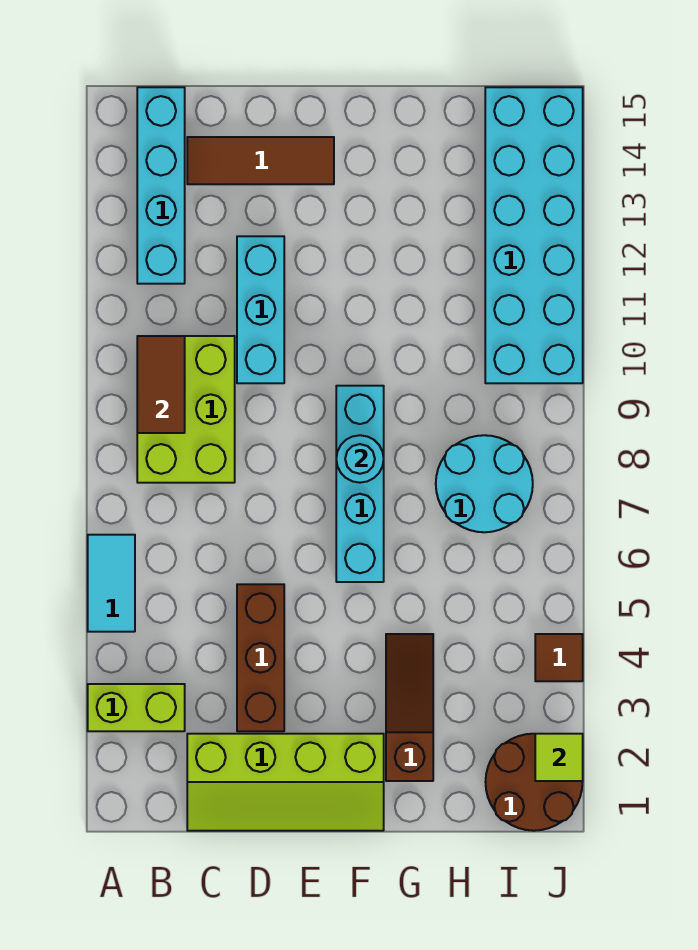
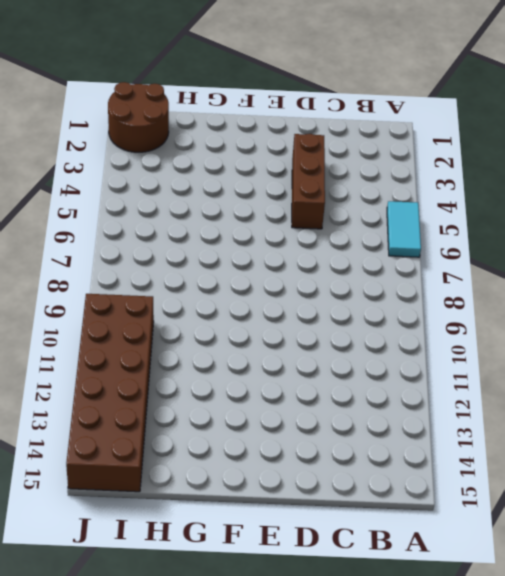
brown brick I10:J15 level 1 -> cyan brick I10:J15 level 1
none -> lime brick A3:B3 level 1
none -> lime brick B8:C10 level 1
none -> cyan brick B12:B15 level 1

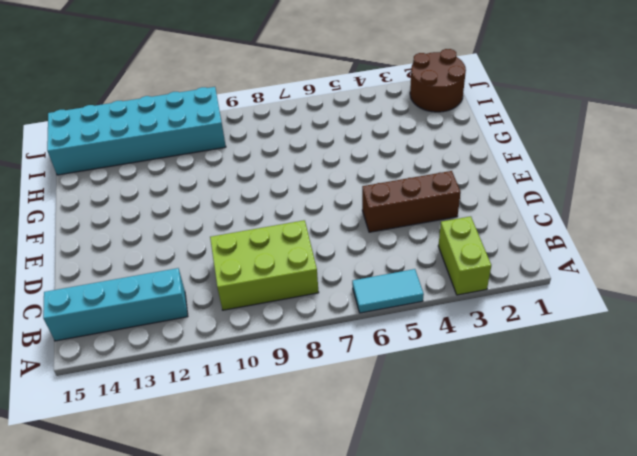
none -> lime slope C1:F2 level 1 top 2
none -> brown tile C14:E14 level 1
none -> cyan brick D10:D12 level 1

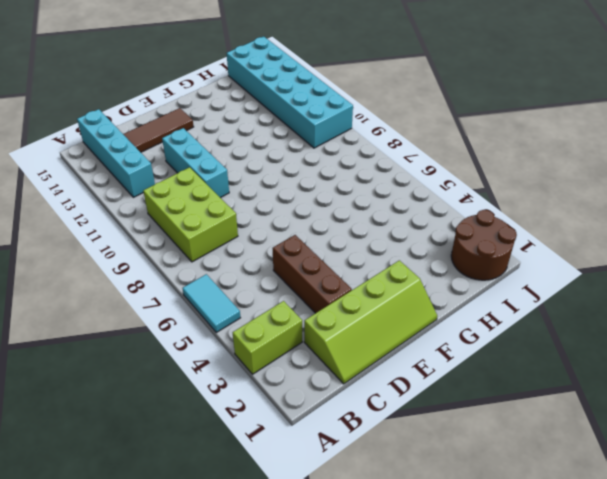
none -> cyan brick F6:F9 level 1
none -> brown slope G2:G4 level 1 top 2
none -> cyan round brick H7:I8 level 1

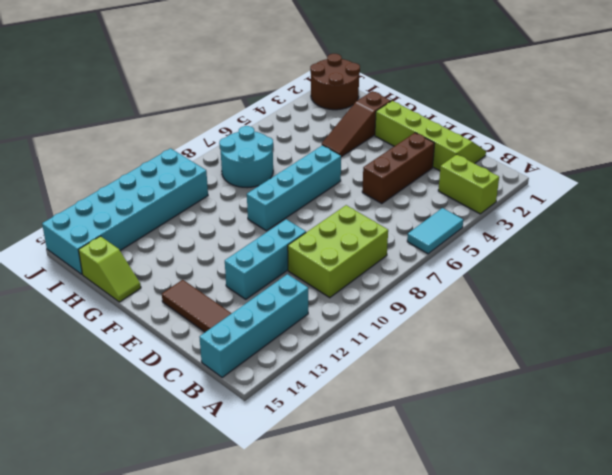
lime slope G15:H15 level 1 top H -> none
none -> brown tile J4 level 1
none -> brown tile B9:B10 level 2
none -> cyan round brick F8 level 2

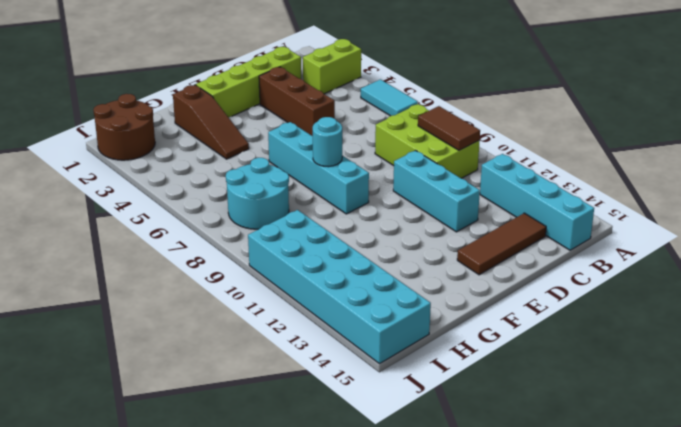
none -> brown tile J4 level 1
none -> lime tile J2 level 2

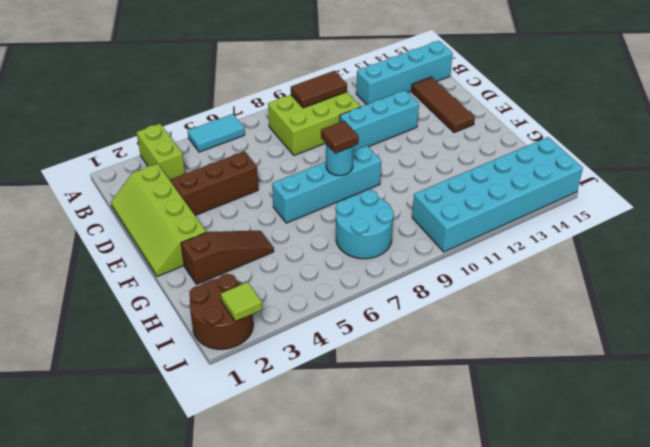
brown tile F8 level 3 -> brown tile J4 level 1

